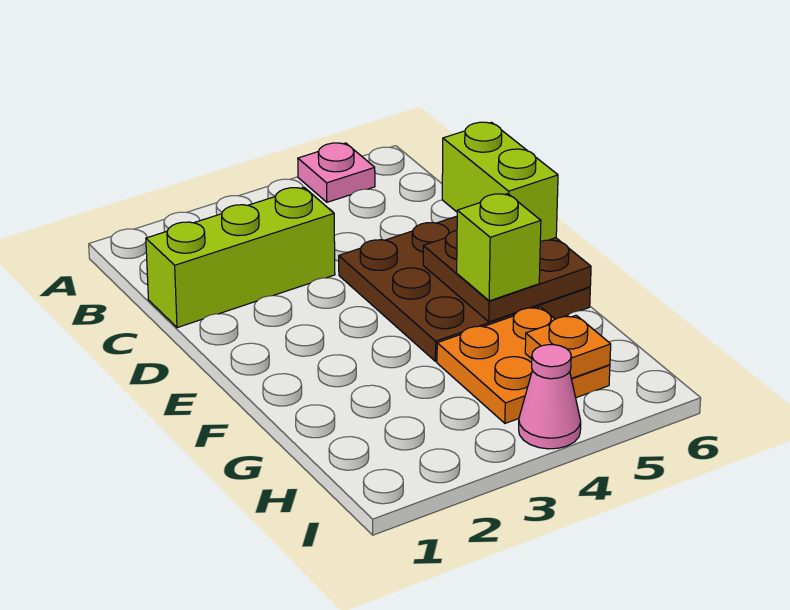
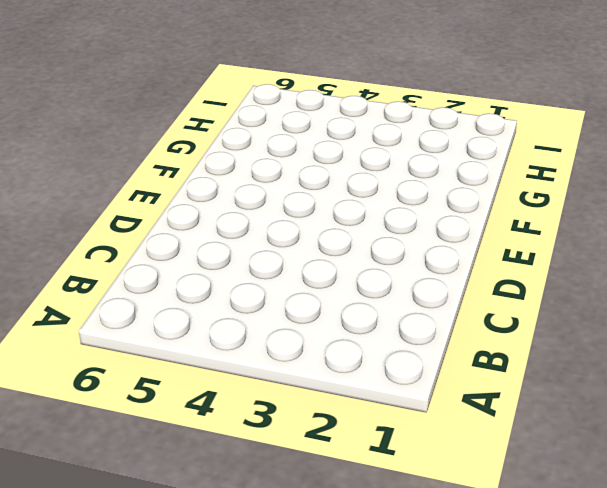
none -> pink plate A5 level 1
none -> lime brick C1:C3 level 1

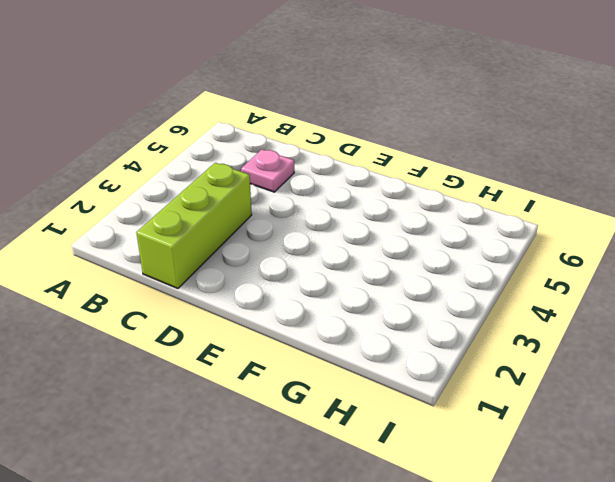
pink plate C5 level 1 -> pink plate A5 level 1
none -> brown plate D4:F6 level 1
none -> orange plate G4:H5 level 1

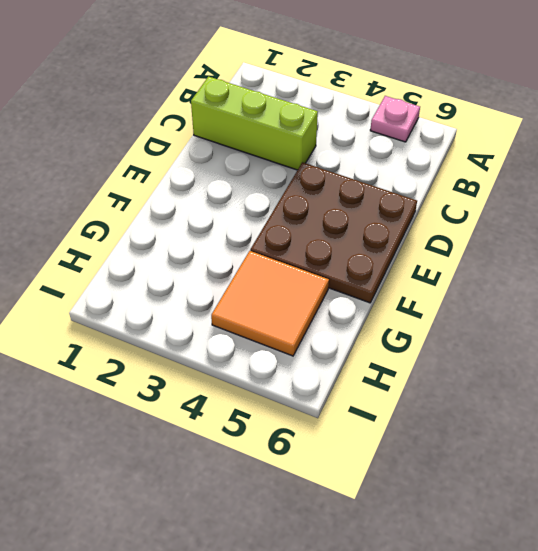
orange tile G4:H5 level 1 -> orange plate G4:H5 level 1
none -> pink cone I4 level 1
none -> brown plate E5:F6 level 2

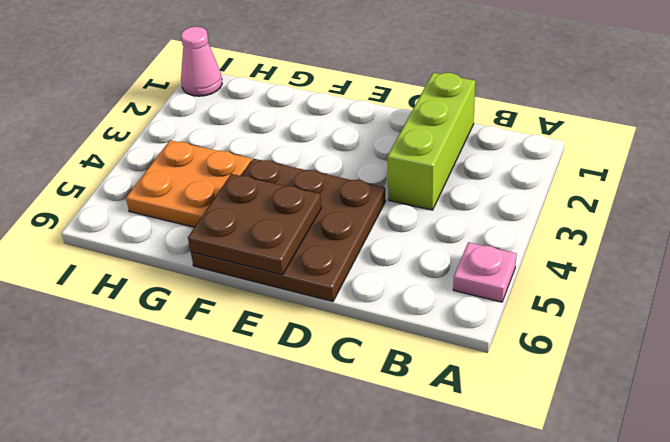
pink cone I1 level 1 -> pink cone I4 level 1
none -> orange plate H5 level 2
none -> lime brick D6:E6 level 3

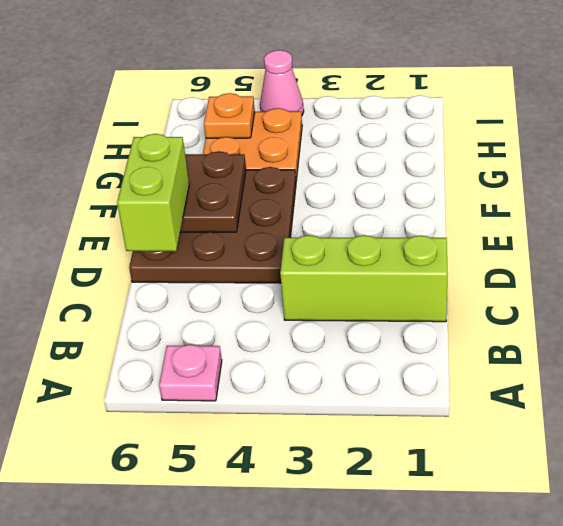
none -> lime brick F5 level 3

